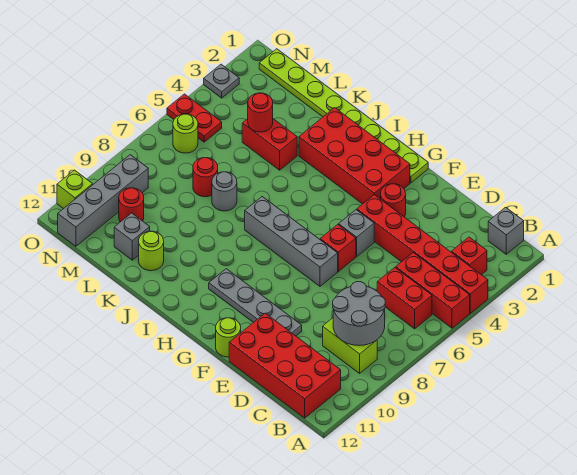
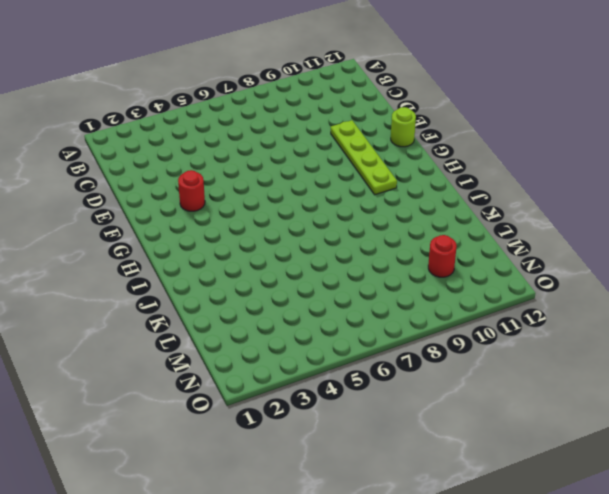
lime plate E10:H10 level 1 -> grey plate E10:H10 level 1
none -> red brick A4:F4 level 1
none -> red brick A5:C5 level 1
none -> grey brick B1 level 1

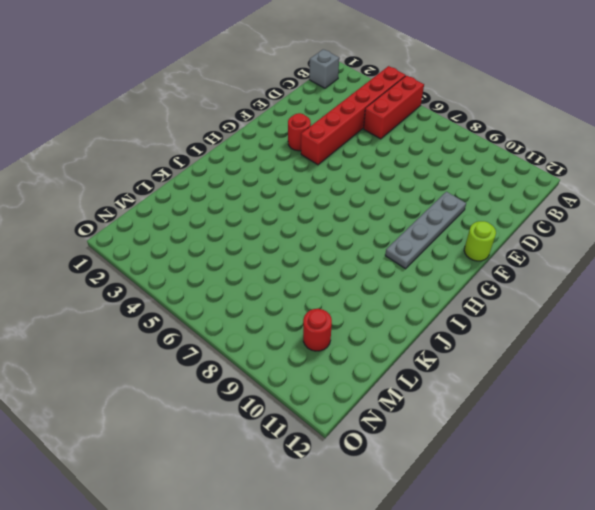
none -> red brick B3 level 1
none -> red brick B6:C6 level 1
none -> lime brick B9:C9 level 1

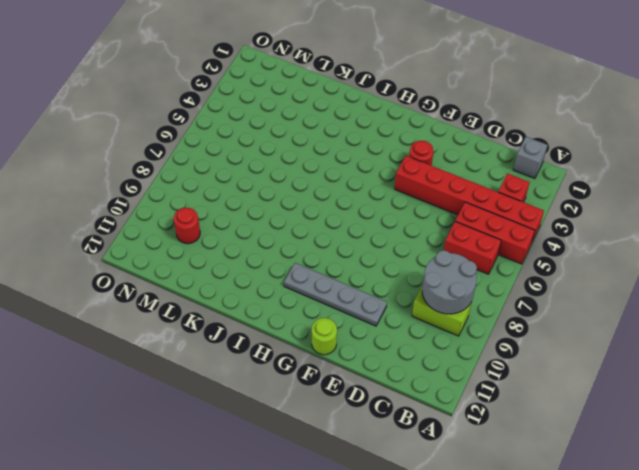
none -> red brick B11:E12 level 1
none -> grey brick F5 level 1
none -> red brick F6 level 1

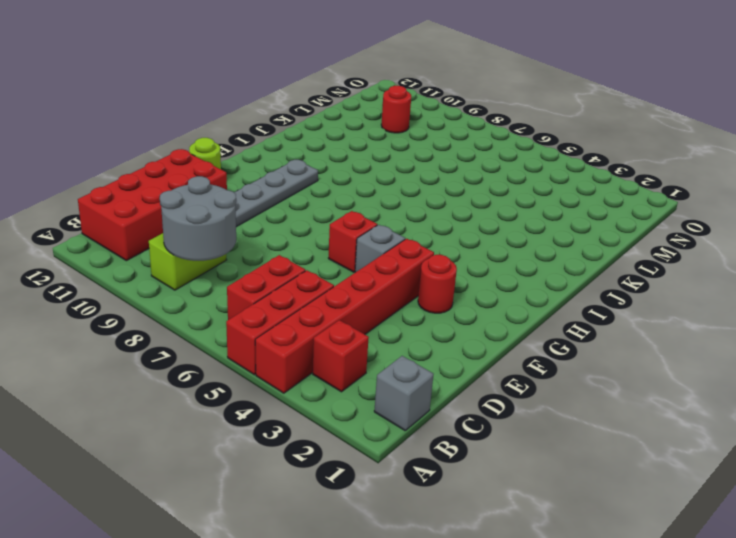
none -> grey brick F7:I7 level 1
none -> lime plate G1:N1 level 1
none -> red brick G2:J3 level 1

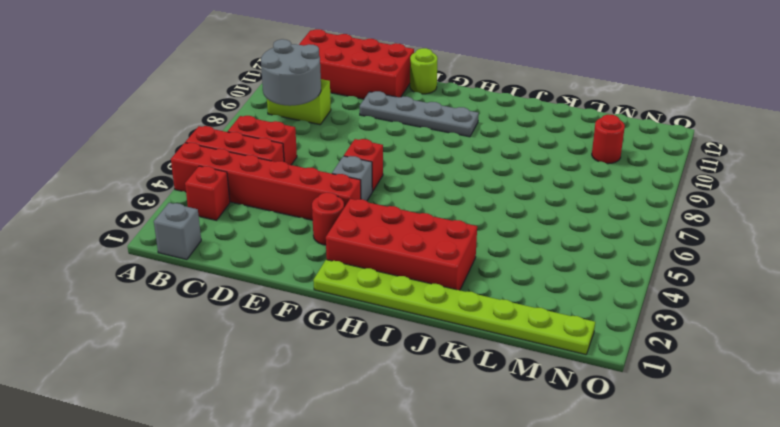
none -> grey brick F7:I7 level 1
none -> red brick K4:L4 level 1
none -> grey round brick K7 level 1

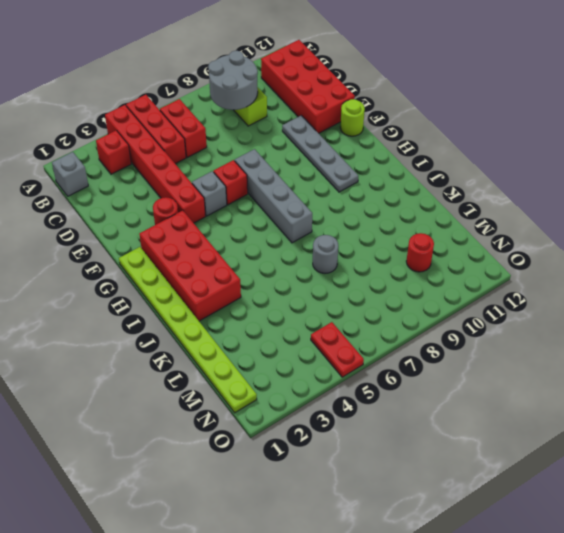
none -> red brick K4:L4 level 1
none -> lime round brick K11 level 1
none -> red round brick L7 level 1

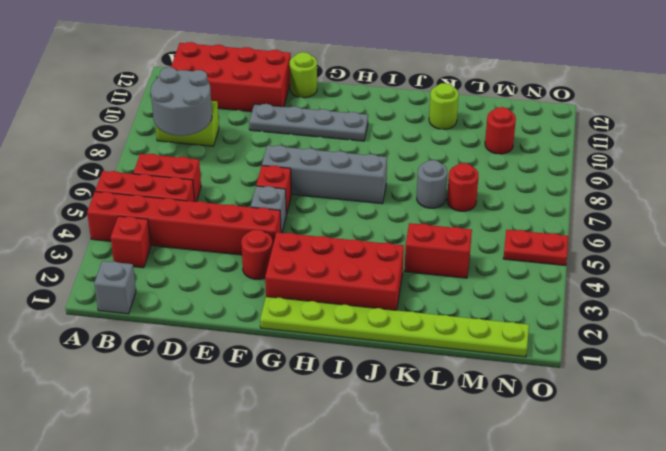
none -> grey brick L11 level 1
none -> lime round brick N6 level 1
none -> grey brick N9:N12 level 1

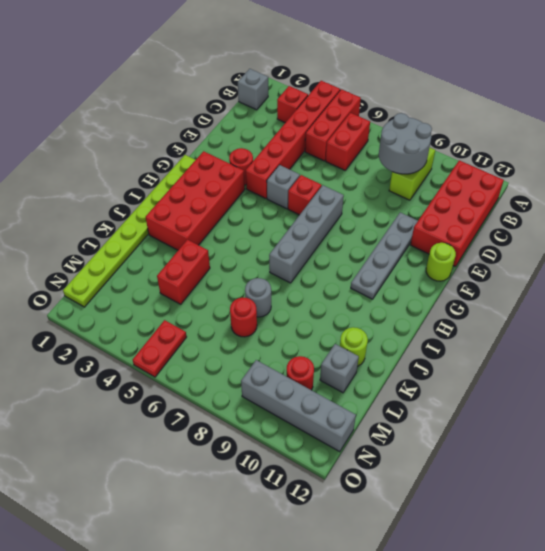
none -> lime round brick N6 level 1
none -> grey plate O3 level 1
none -> lime brick O11 level 1

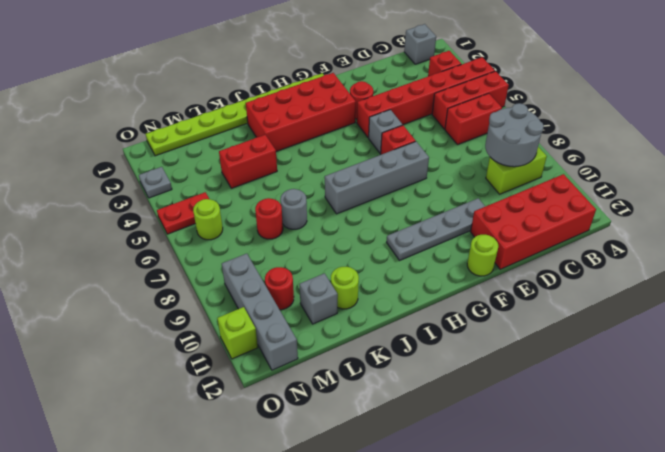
none -> red round brick L4 level 2

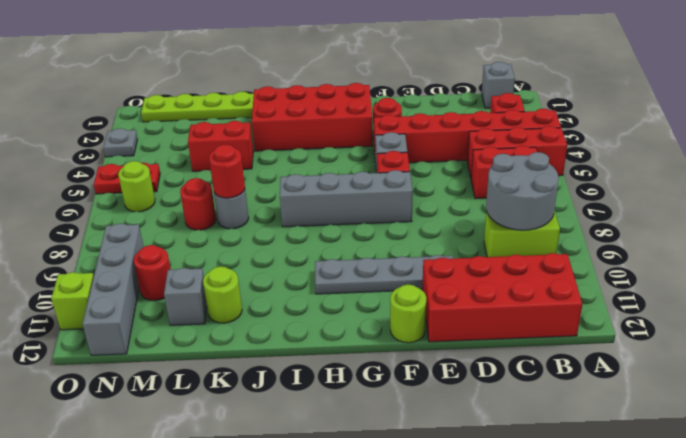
red round brick K7 level 2 -> red round brick L4 level 2

